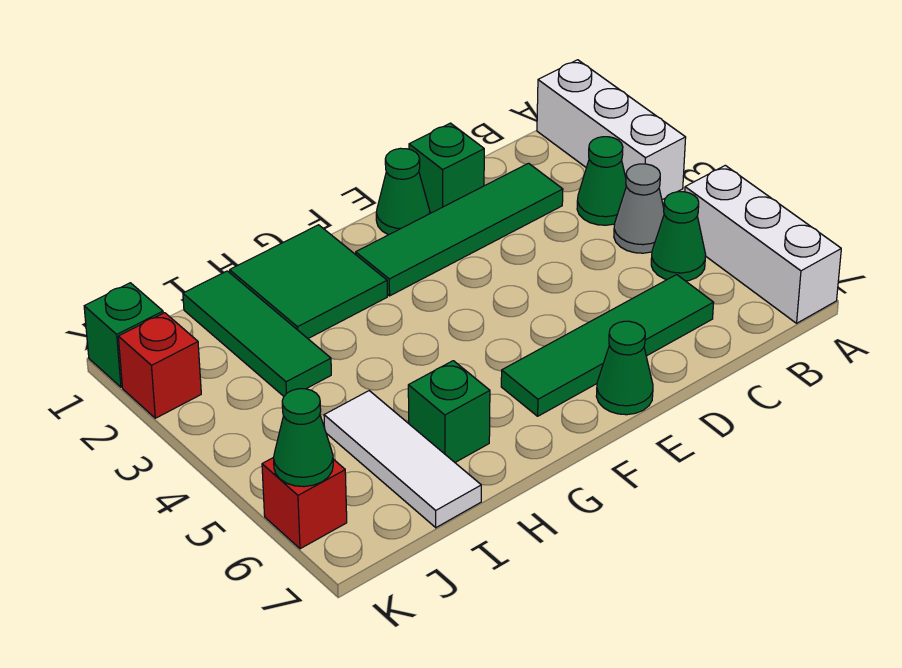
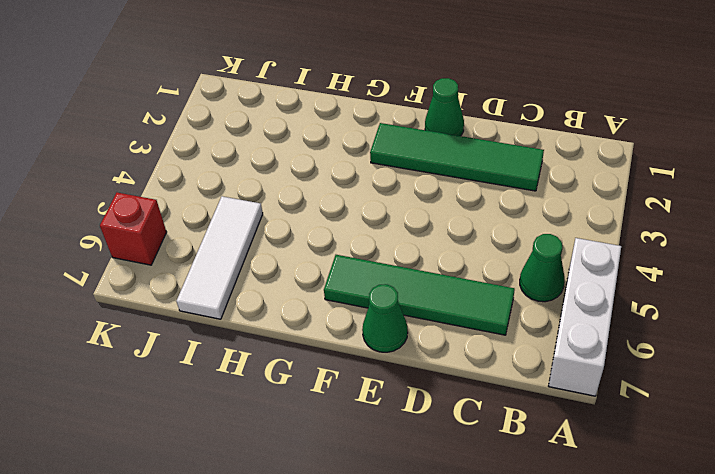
none -> white brick A1:A3 level 1
none -> green cone B3 level 1
none -> grey cone B4 level 1

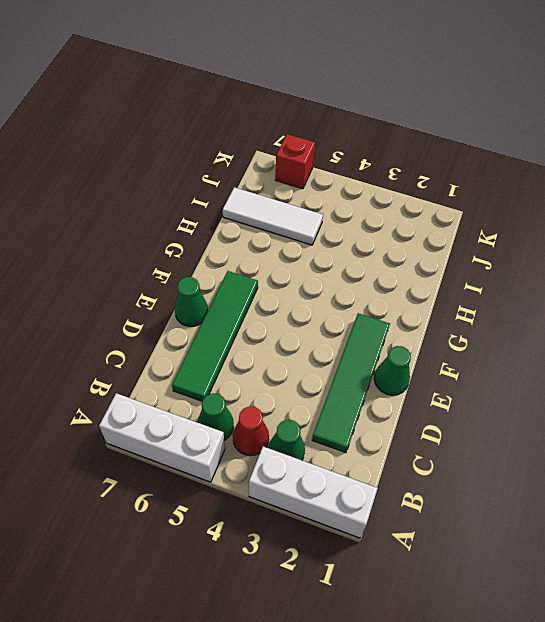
red cone B4 level 1 -> grey cone B4 level 1
none -> green brick D1 level 1
none -> green tile G1:H2 level 1
none -> green brick H6 level 1

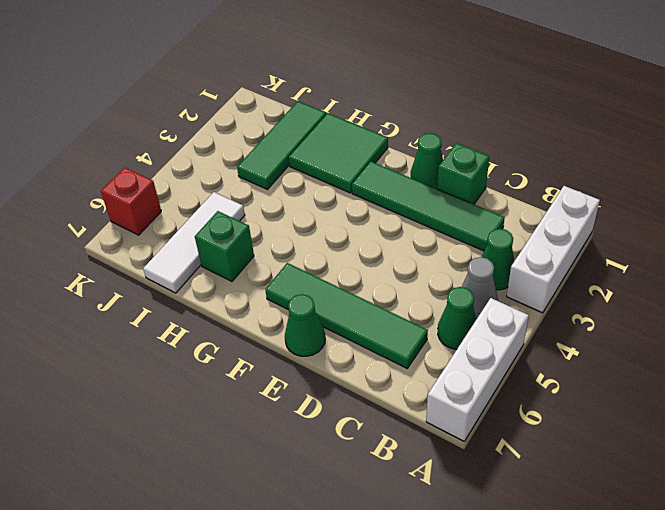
none -> green brick K1 level 1
none -> red brick K2 level 1
none -> green cone K6 level 2

